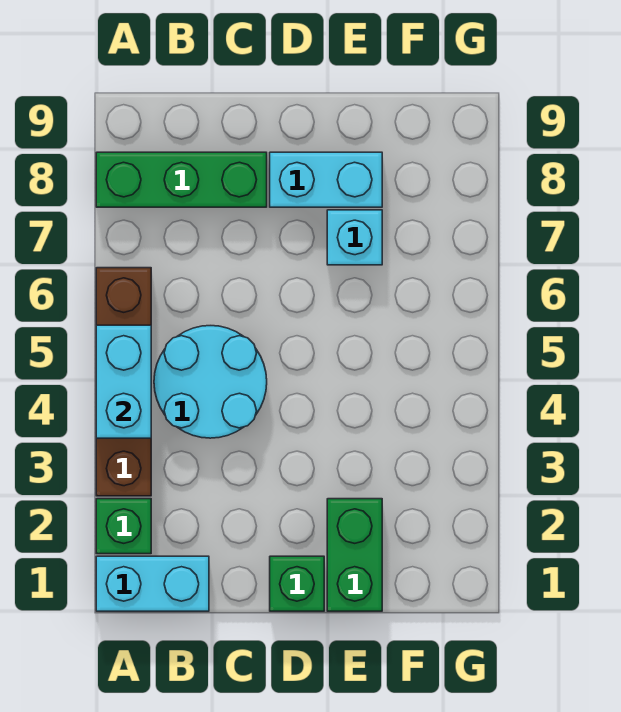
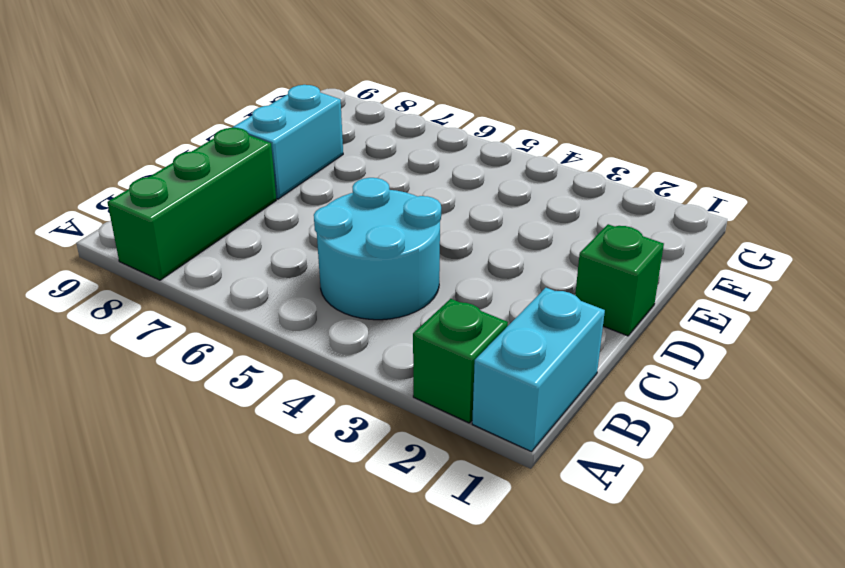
none -> brown brick A3:A6 level 1
none -> green brick E1:E2 level 1

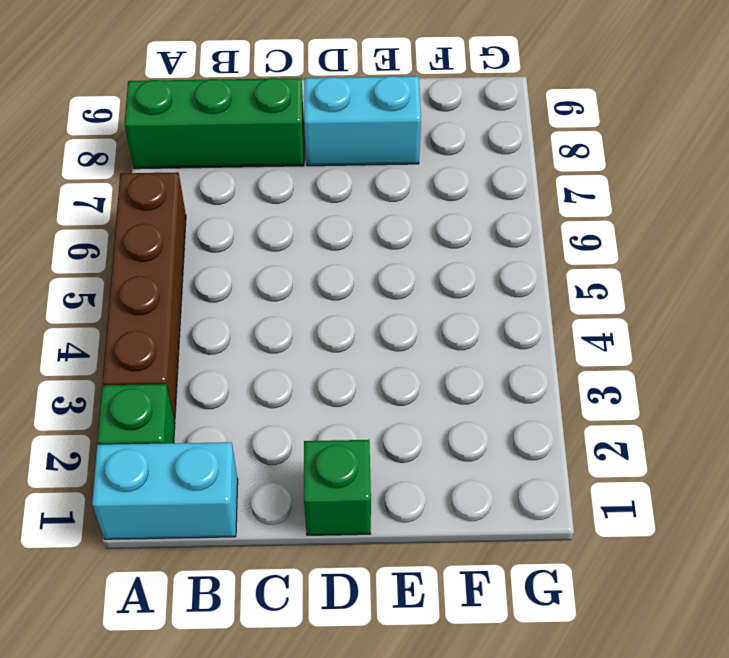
none -> cyan round brick B4:C5 level 1
none -> green brick E1:E2 level 1

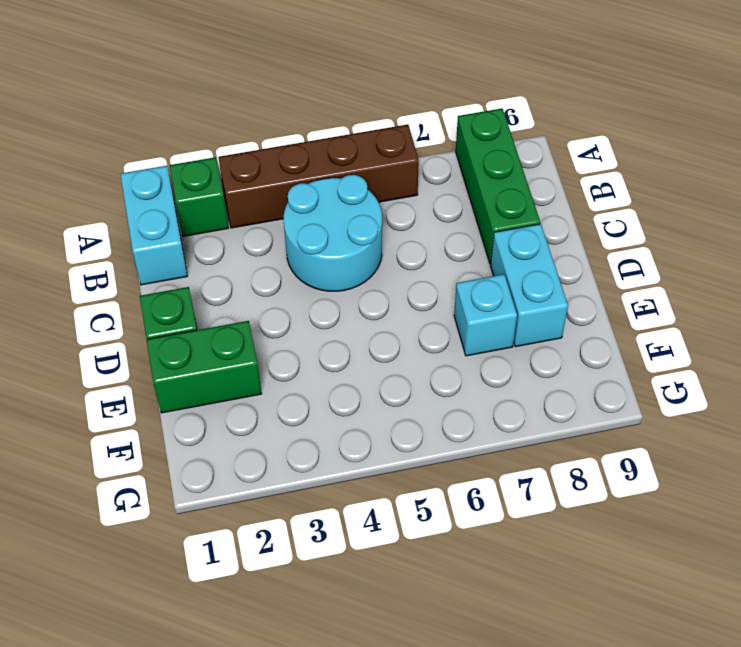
none -> cyan brick A4:A5 level 2

